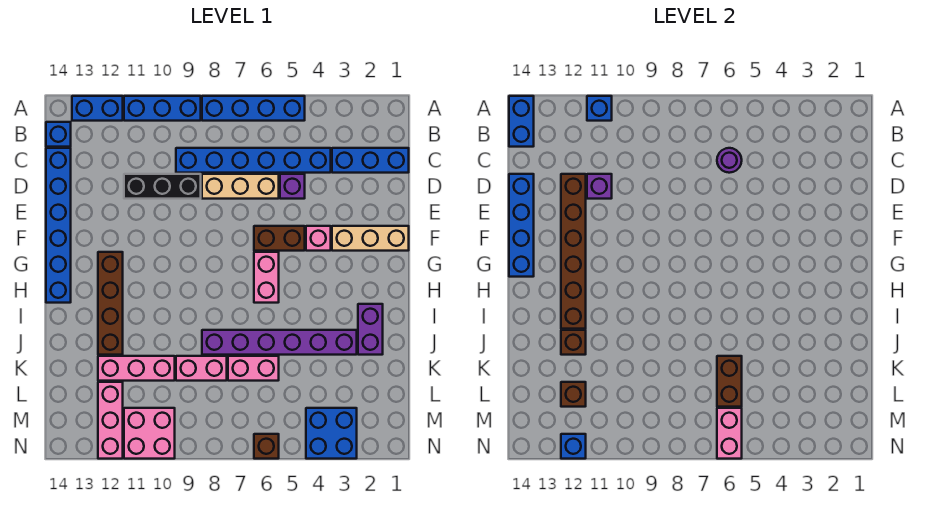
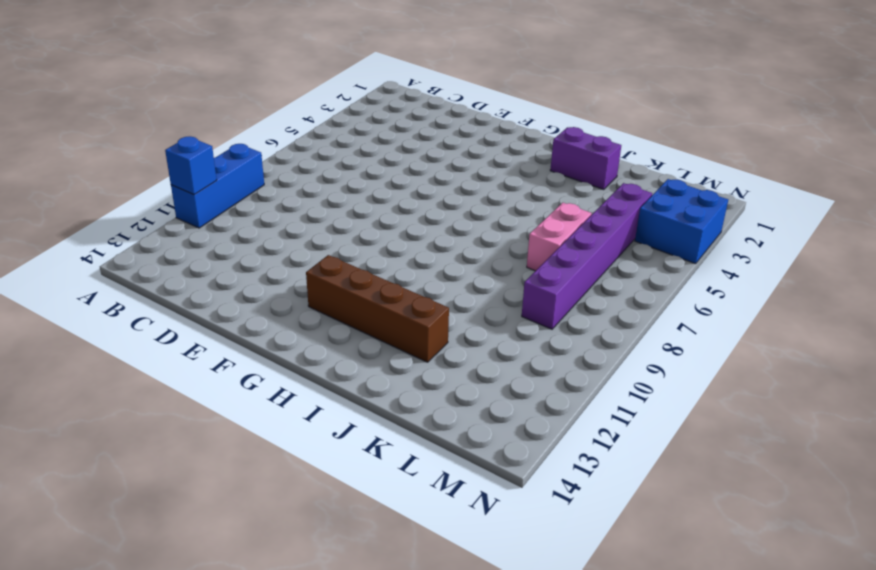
purple brick L4:L9 level 1 -> purple brick J3:J8 level 1
none -> blue brick A5:A8 level 1
none -> blue brick A12:A13 level 1
none -> blue brick B14 level 1
none -> blue brick C1:C3 level 1

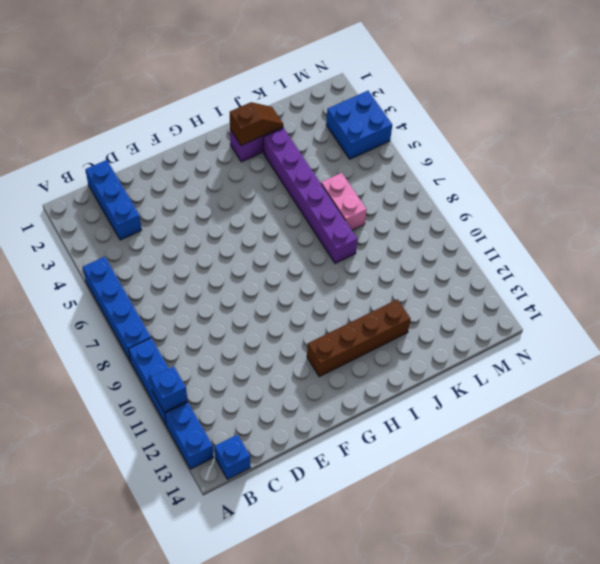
brown slope I2:J2 level 2 top I -> none
none -> blue brick C4:C9 level 1
none -> blue brick C14:H14 level 1
none -> purple brick D5 level 1
none -> tan brick D6:D8 level 1

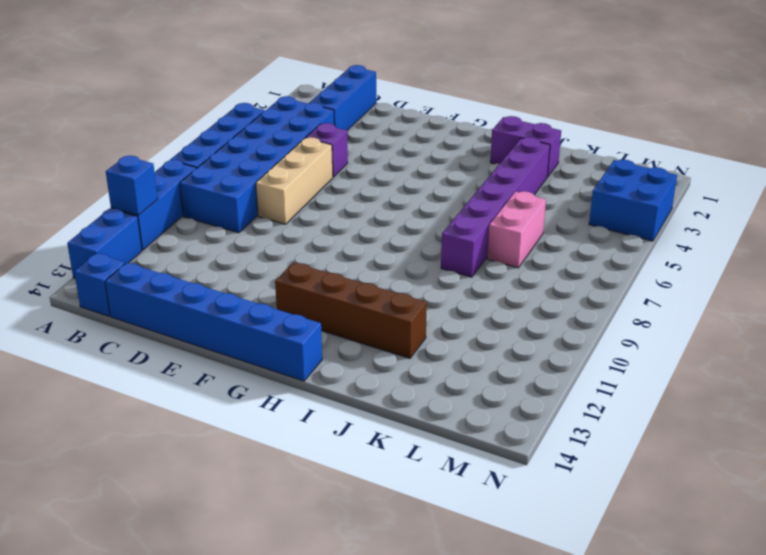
blue brick B4:C9 level 1 -> blue brick C4:C9 level 1
none -> black brick D9:D11 level 1
none -> tan brick F1:F3 level 1
none -> pink brick F4 level 1
none -> brown brick F5:F6 level 1

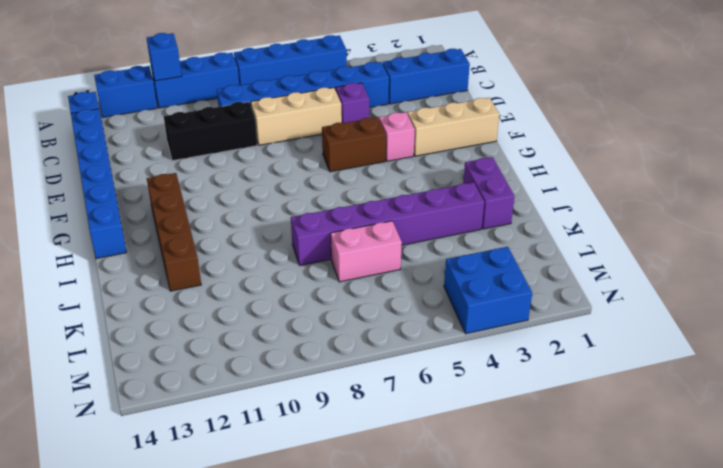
none -> pink brick G6:H6 level 1
none -> pink brick K8:K9 level 1
none -> pink brick K10:K12 level 1
none -> pink brick L12:N12 level 1

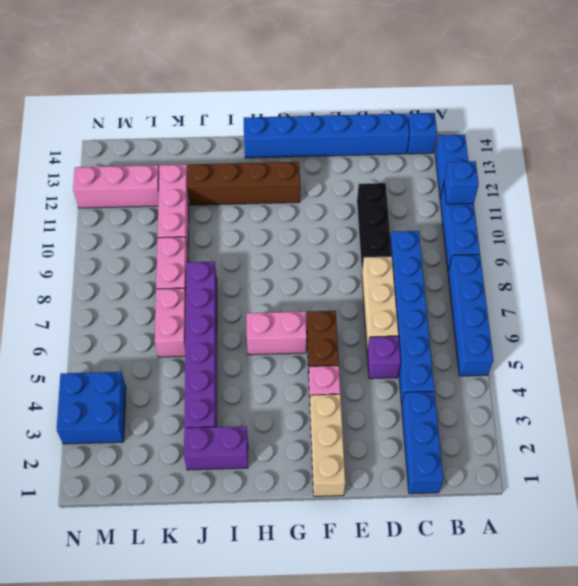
none -> pink brick M10:N11 level 1
none -> brown brick N6 level 1
none -> blue brick A14:B14 level 2
none -> purple round brick C6 level 2

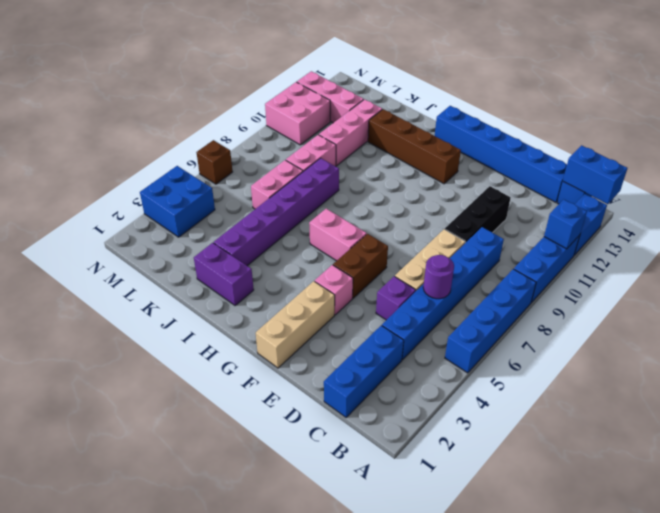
none -> purple brick D11 level 2
none -> brown brick D12:I12 level 2
none -> blue brick D14:G14 level 2
none -> brown brick J12 level 2

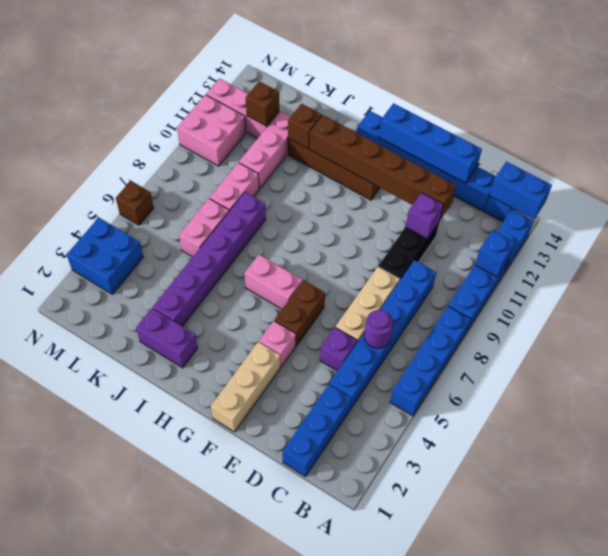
none -> brown brick K6:L6 level 2
none -> pink brick M6:N6 level 2
none -> blue brick N12 level 2

